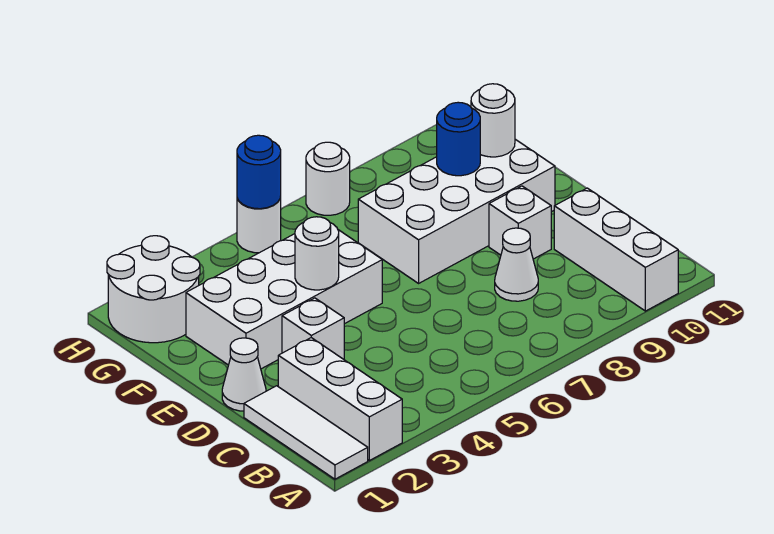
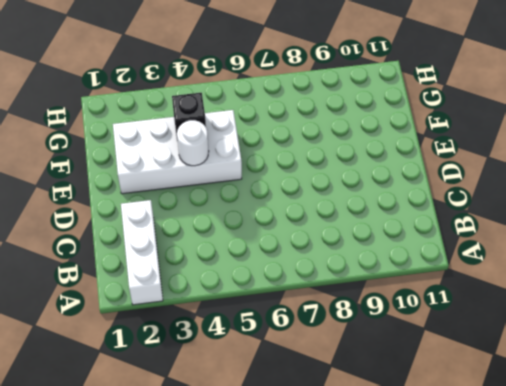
black brick F4 level 2 -> none
none -> white tile A1:C1 level 1
none -> white brick A10:C10 level 1
none -> white cone C8 level 1

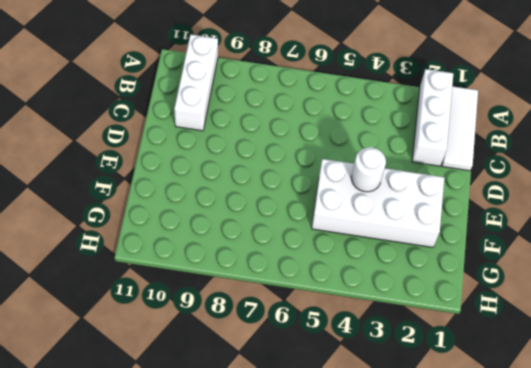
none -> white cone C8 level 1
none -> white cone D1 level 1
none -> white brick D3 level 1

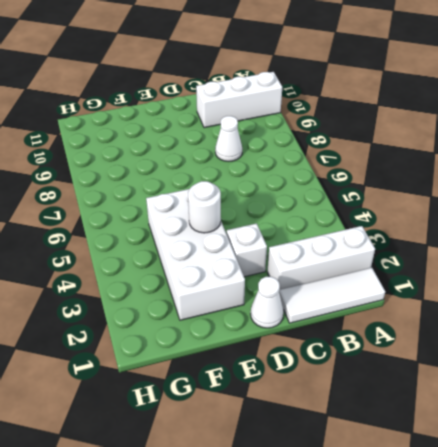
none -> white brick D9 level 1
none -> white brick E7:F10 level 1
none -> white round brick G1:H2 level 1

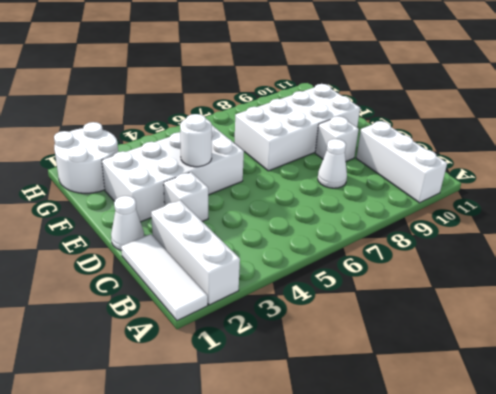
none -> white round brick H5 level 1
none -> white round brick H7 level 1
none -> blue round brick F9 level 2

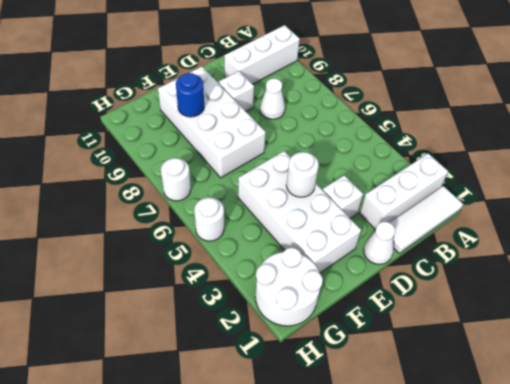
none -> white round brick F10 level 2
none -> blue round brick H5 level 2

